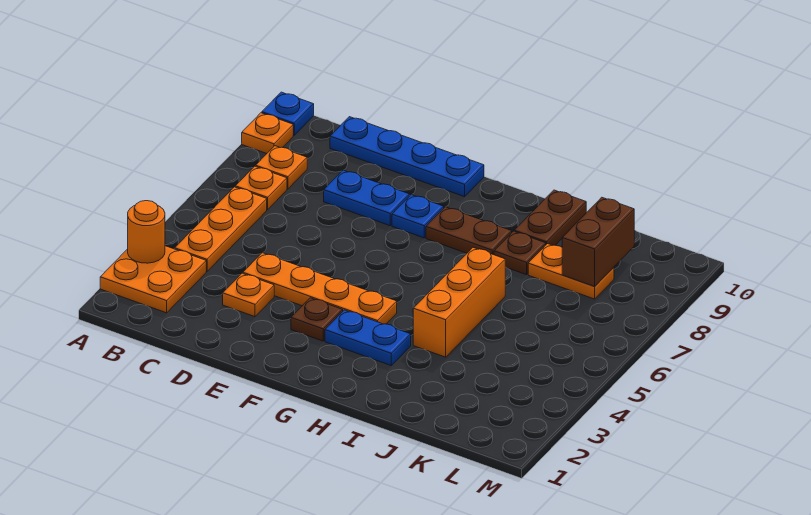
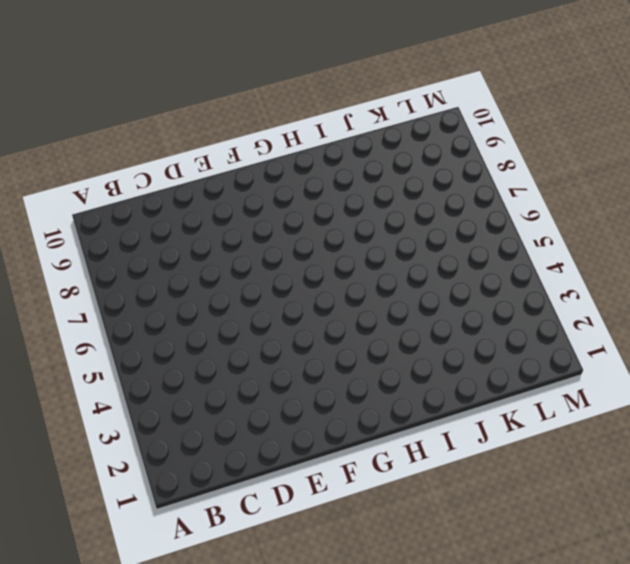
none -> orange plate A2:B3 level 1
none -> orange plate A9 level 1
none -> blue plate A10 level 1

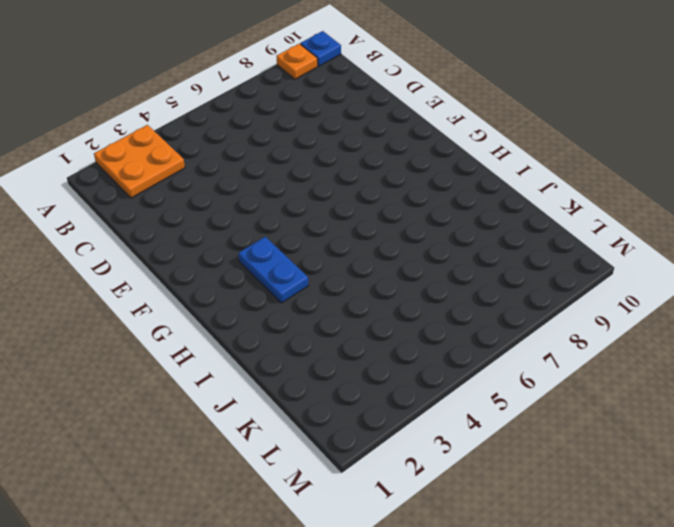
none -> orange plate B4:B6 level 1
none -> orange plate B7 level 1
none -> orange plate B8 level 1

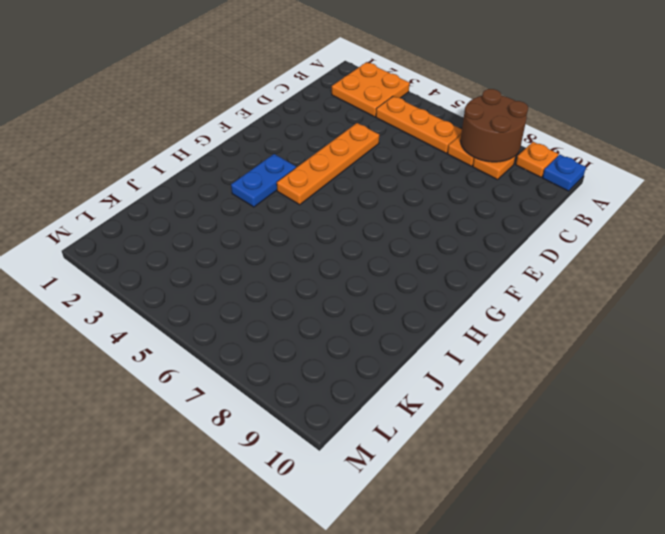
brown round brick A7:B8 level 2 -> none
none -> blue plate C10:F10 level 1
none -> orange plate D3 level 1
none -> blue plate D8:E8 level 1

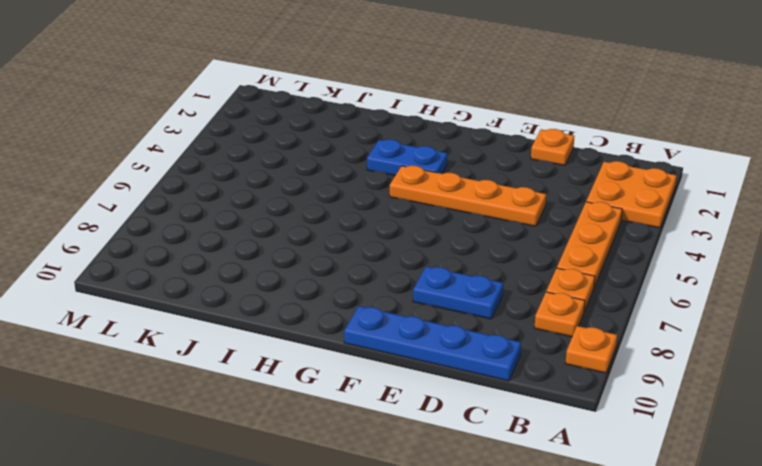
orange plate D1 level 1 -> orange plate D3 level 1
none -> blue plate A10 level 1
none -> brown plate F3 level 1
none -> blue plate F8 level 1

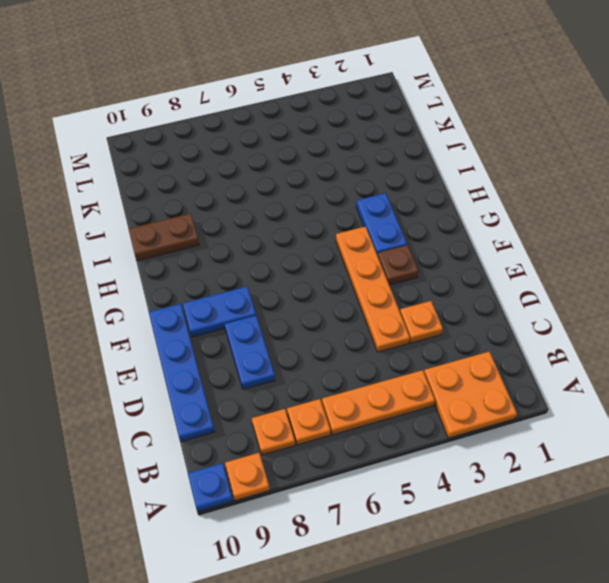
blue plate F8:F9 level 1 -> blue plate F8 level 1
none -> brown plate G8:H8 level 1
none -> orange brick I4:I6 level 1
none -> brown plate I8 level 1

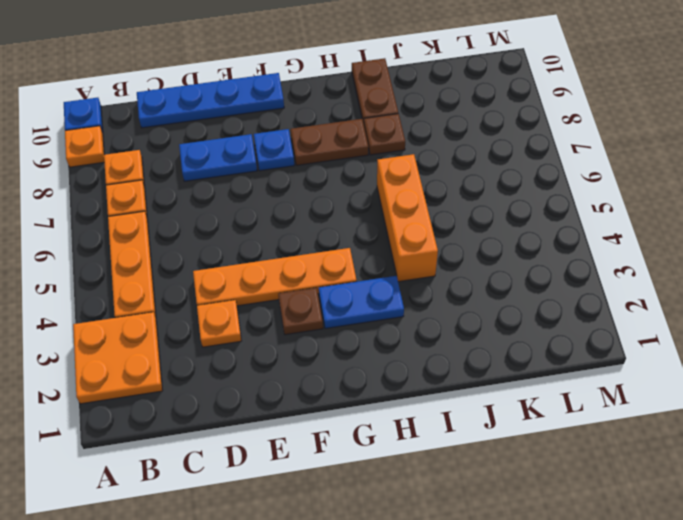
none -> orange plate J8:K8 level 1
none -> orange round brick A3 level 2
none -> brown brick K8:K9 level 2

